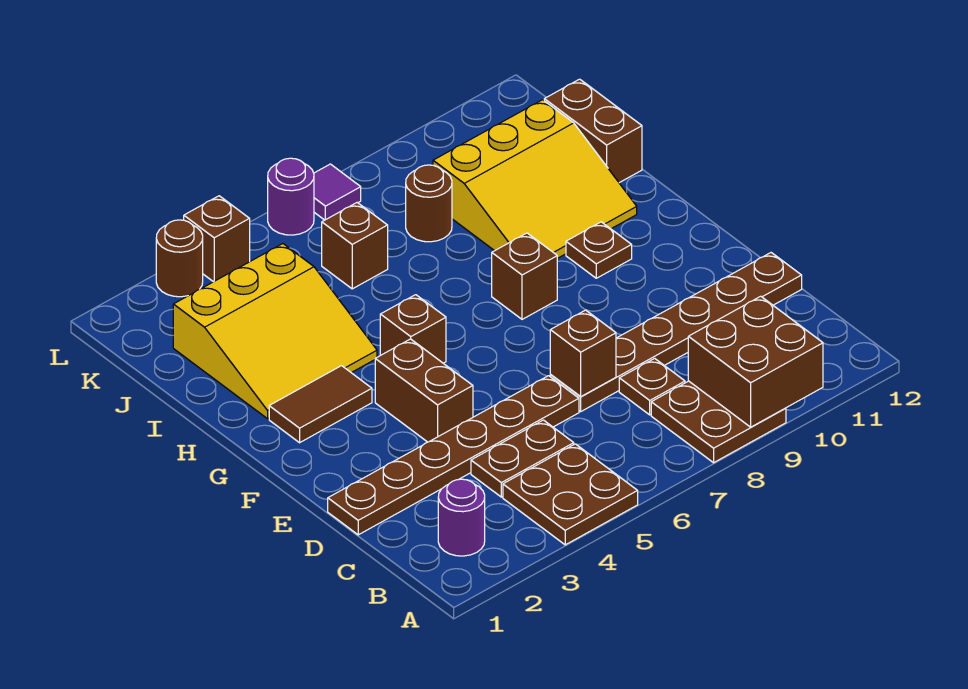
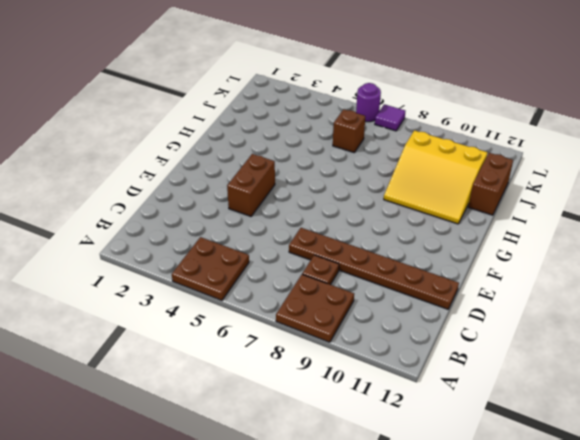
none -> purple round brick B2 level 1
none -> brown plate C4:C5 level 1
none -> brown plate D1:D6 level 1

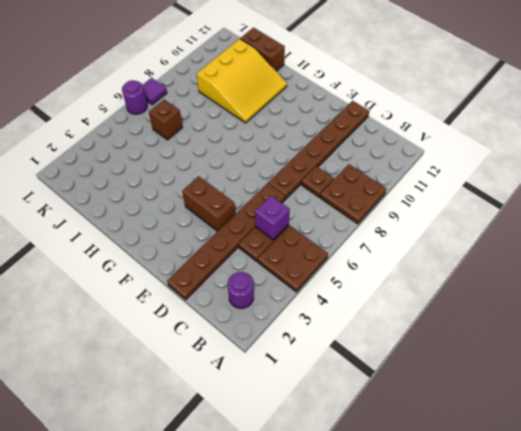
purple brick C5 level 2 -> none
none -> brown tile G2:G3 level 1
none -> brown brick G5 level 1
none -> brown brick G8 level 1

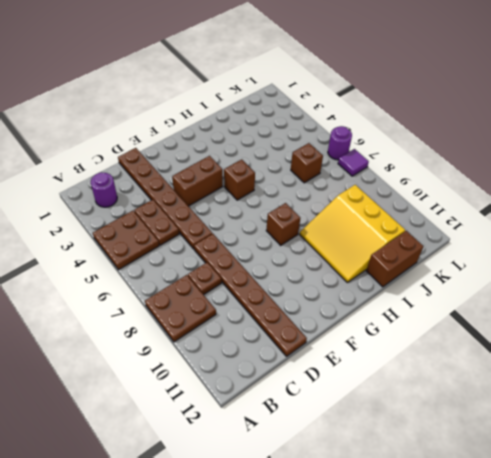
none -> brown tile G2:G3 level 1
none -> brown plate G10 level 1
none -> yellow slope H2:J4 level 1 top J

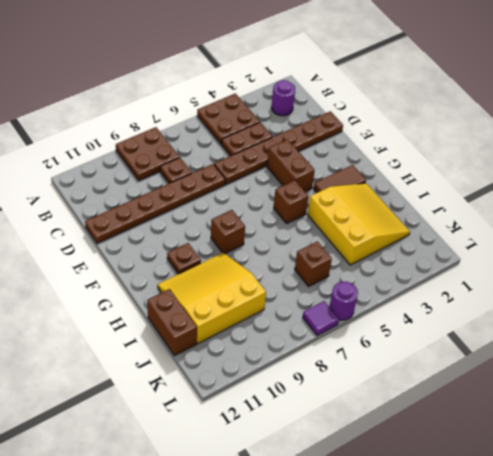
yellow slope H2:J4 level 1 top 4 -> yellow slope H2:J4 level 1 top J
none -> brown round brick J8 level 1
none -> brown round brick L3 level 1
none -> brown brick L4 level 1

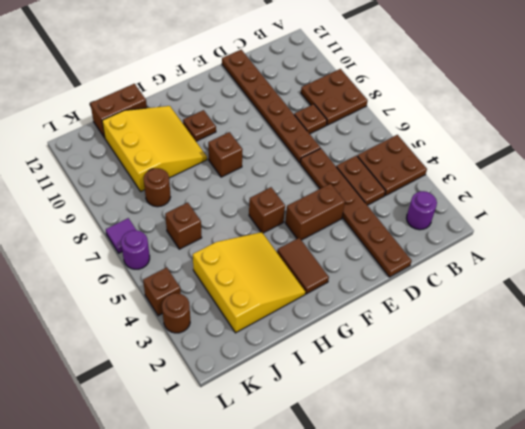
none -> brown brick A9:B10 level 2
none -> brown brick D7 level 2

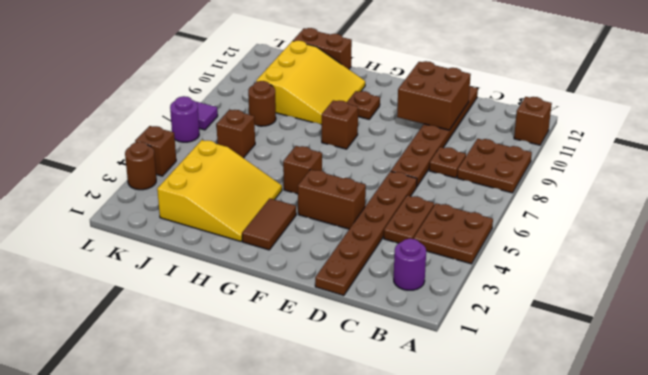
brown brick A11 level 1 -> brown brick D7 level 2
brown brick D10:E11 level 2 -> brown brick A9:B10 level 2

